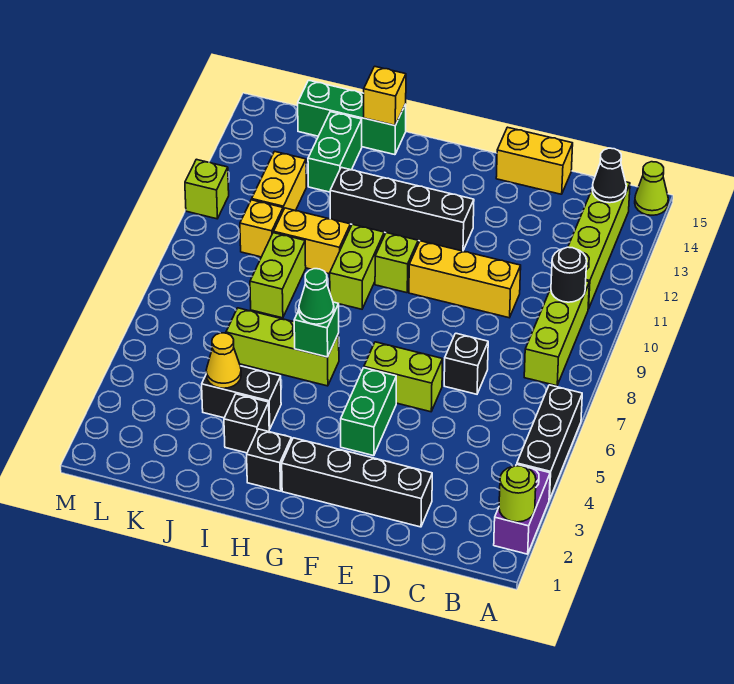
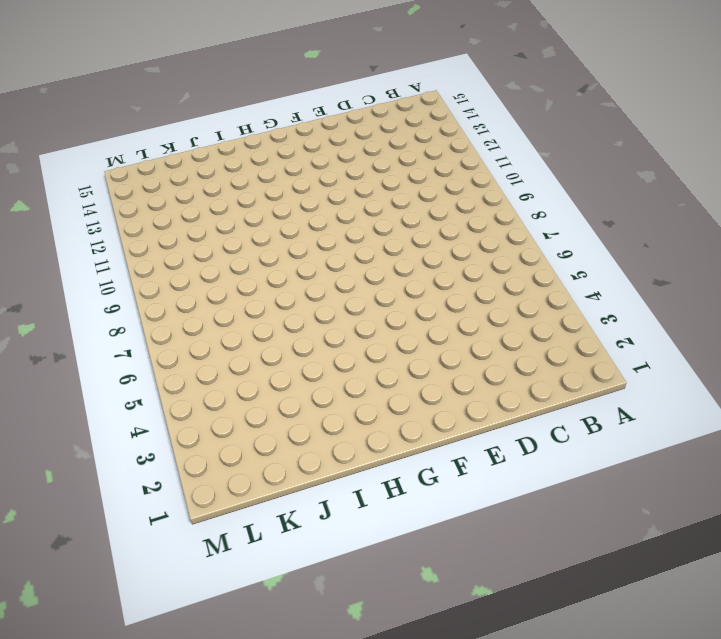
none -> purple brick A2:A3 level 1
none -> black brick A4:A6 level 1
none -> lime cone A15 level 1
none -> lime brick B8:B10 level 1

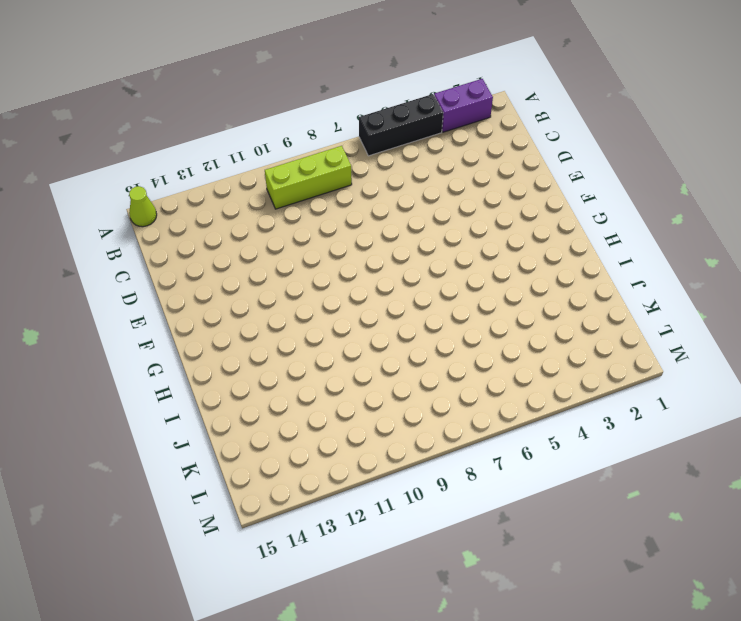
none -> lime brick B11:B14 level 1
none -> black brick D2:G2 level 1
none -> black brick D7 level 1
none -> yellow brick D10:F10 level 1

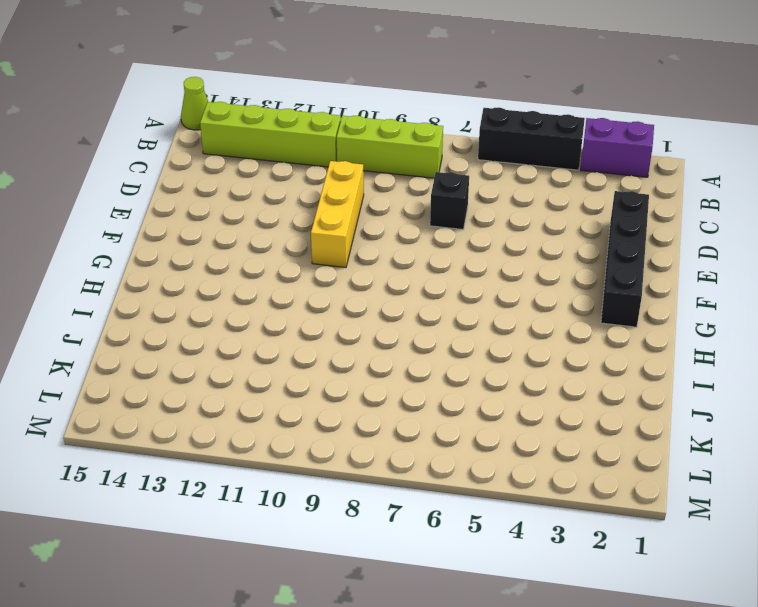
none -> yellow brick D15:E15 level 1
none -> lime brick E6:F6 level 1
none -> green brick F4:F5 level 1
none -> black brick F12:I12 level 1

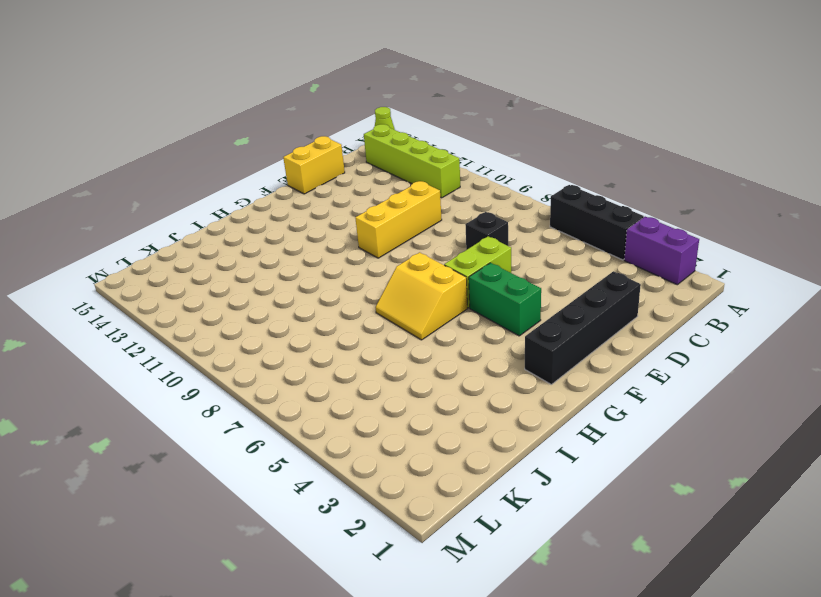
yellow slope G6:H7 level 1 top G -> lime brick H6:J6 level 1
none -> lime brick B8:B10 level 1
none -> black brick F12:I12 level 1
none -> lime brick G10 level 1
none -> black brick H2 level 1

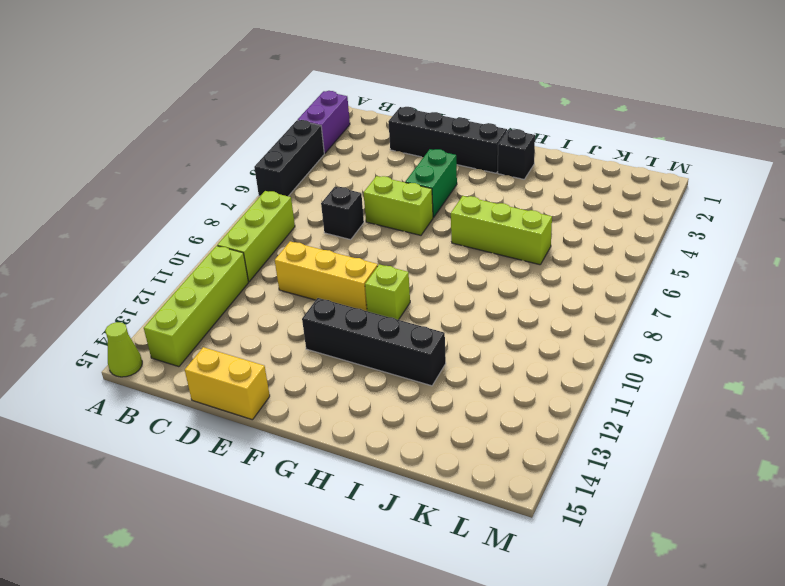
none -> lime brick H9:H10 level 1
none -> black brick I3 level 1
none -> black brick I4:J4 level 1
none -> yellow brick I10:J10 level 1

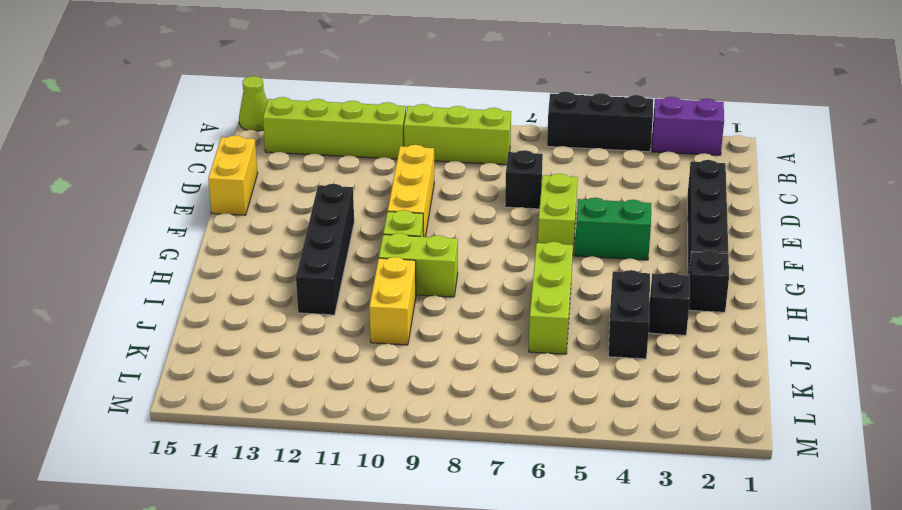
none -> green brick I15:K15 level 1
none -> lime brick J8:J9 level 1
none -> green brick J13:J14 level 1
none -> yellow brick K10 level 1

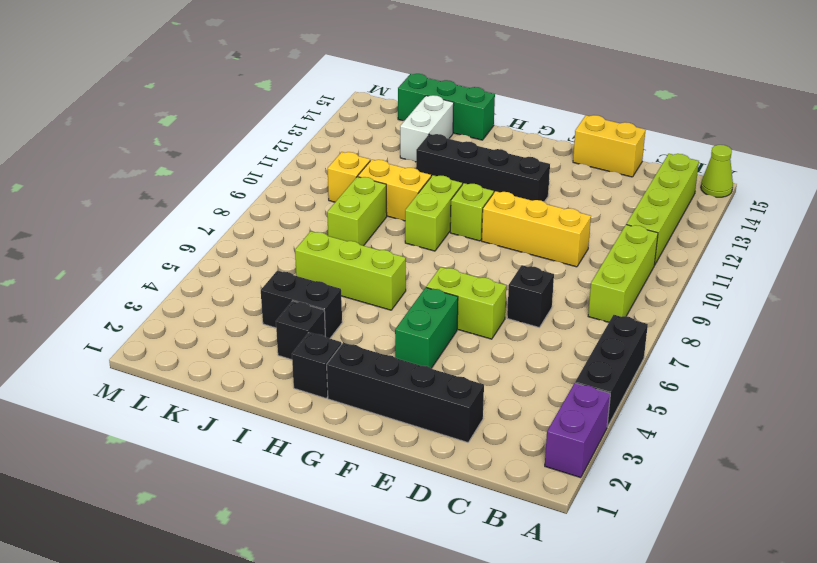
white brick J13:J14 level 1 -> green brick J13:J14 level 1
none -> yellow brick K11:K12 level 1
none -> lime brick M11 level 1
none -> lime round brick A2 level 2
none -> black round brick B10 level 2

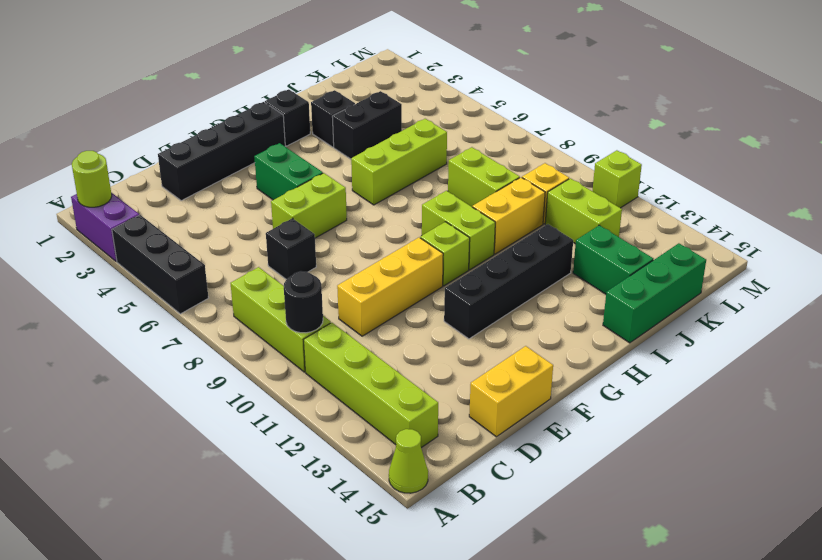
lime brick K11:K12 level 1 -> yellow brick K11:K12 level 1
none -> black cone B14 level 2
none -> green brick H6 level 2
none -> yellow brick I15 level 2
none -> yellow cone J4 level 2

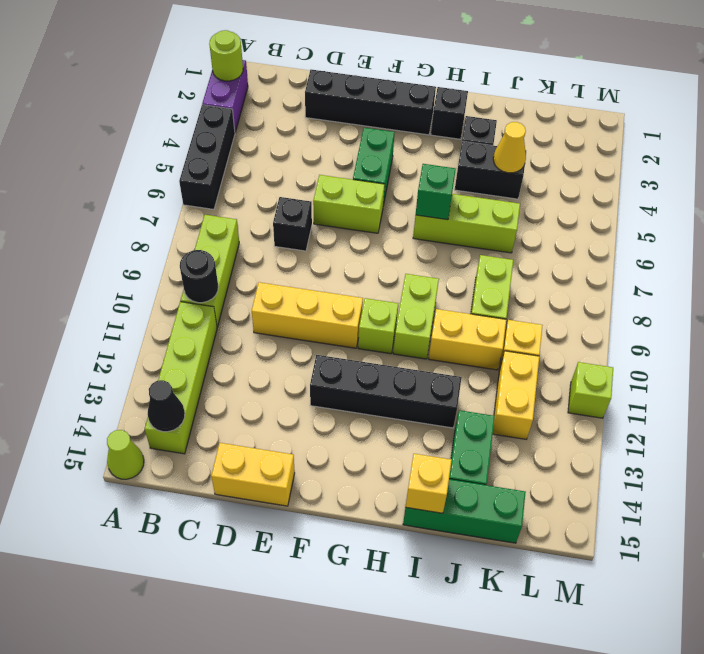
none -> green cone H6 level 3

